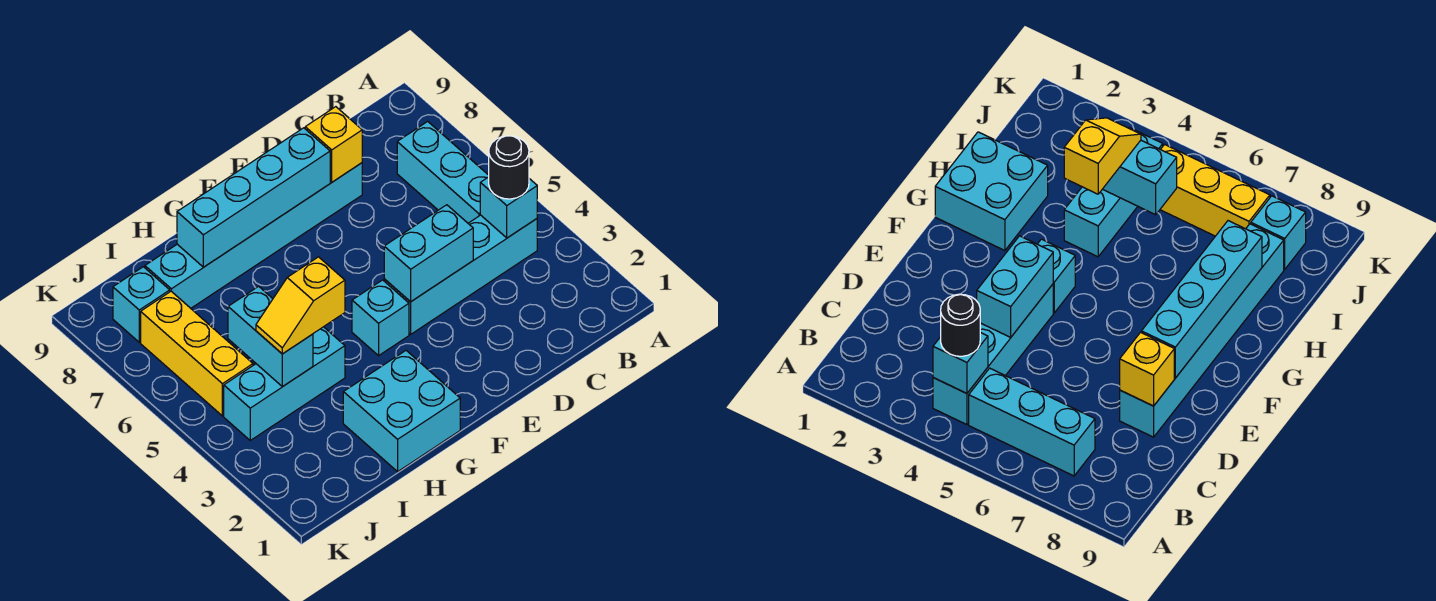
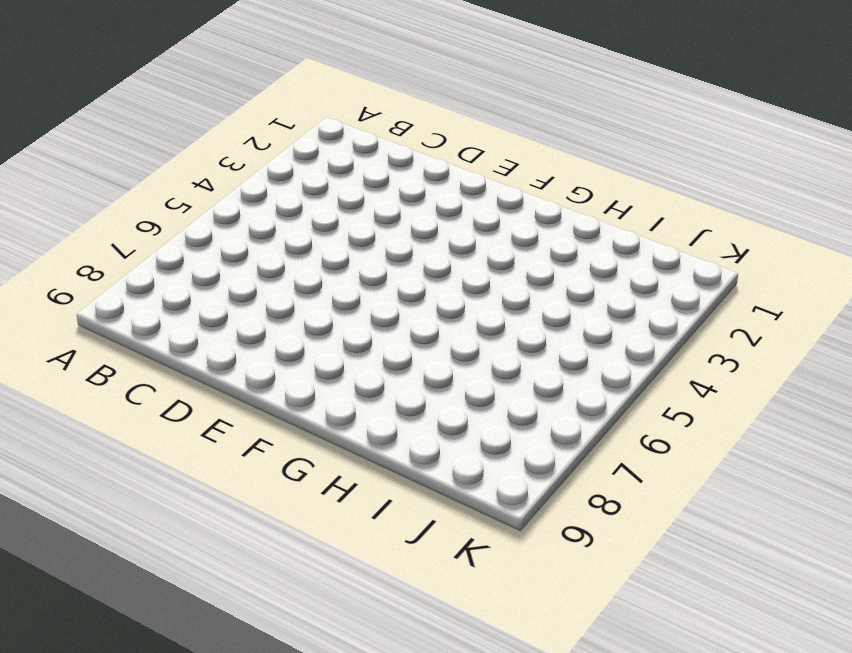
none -> cyan brick B4:E4 level 1
none -> cyan brick B5:B7 level 1
none -> cyan brick D8:I8 level 1

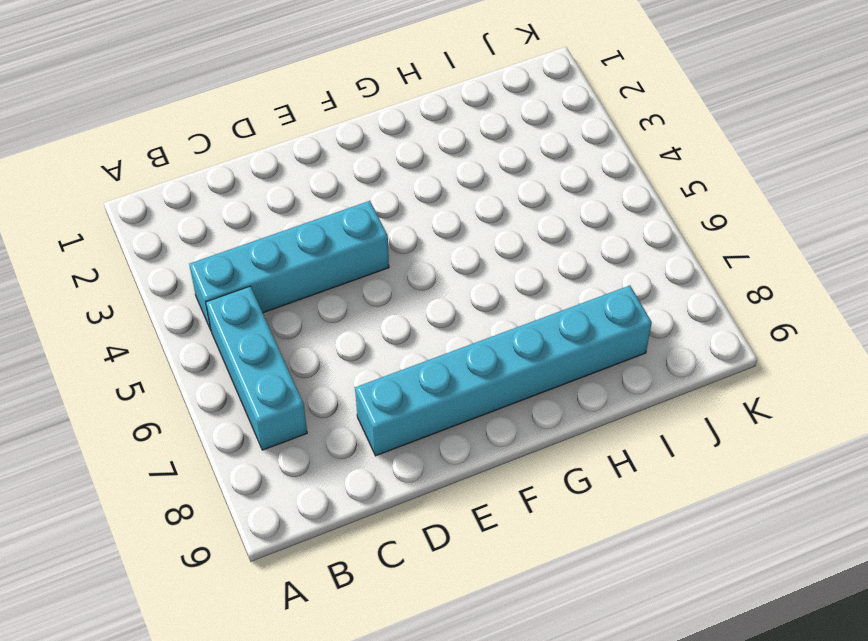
none -> cyan brick F4 level 1
none -> cyan brick G1:H2 level 1
none -> cyan brick H4:J4 level 1

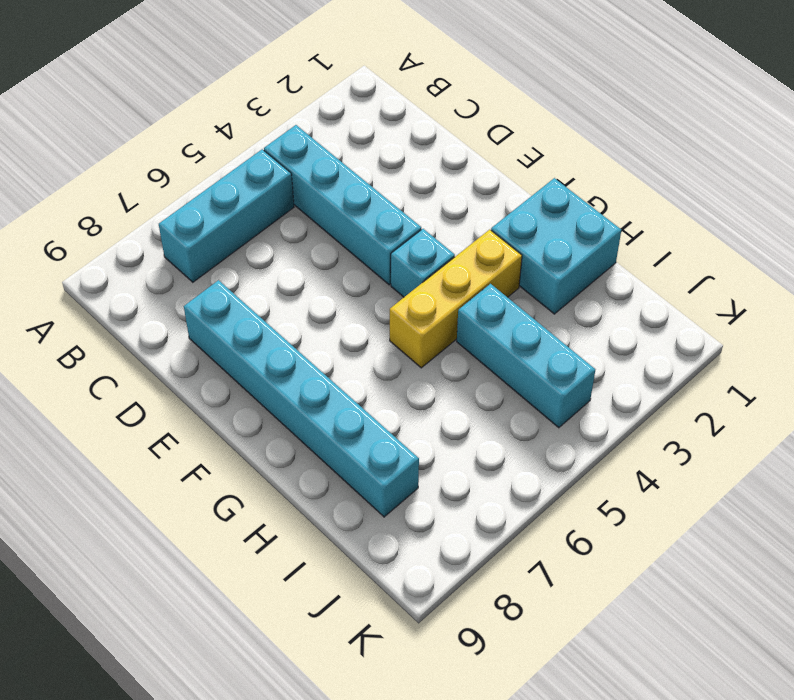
yellow brick G3:G5 level 1 -> yellow brick J5:J7 level 1
none -> cyan brick J8 level 1
none -> cyan brick B4 level 2
none -> cyan brick D4:E4 level 2

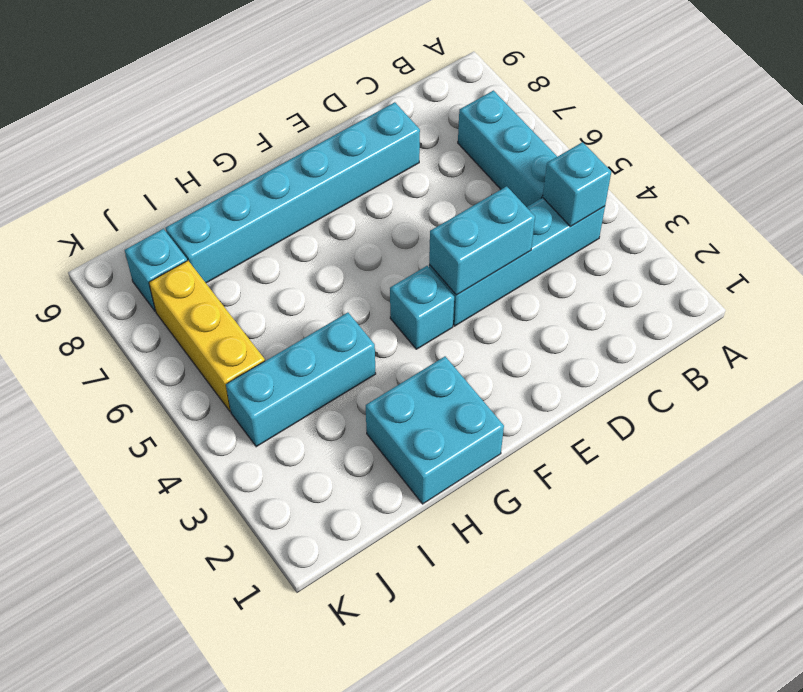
none -> yellow brick D8 level 2
none -> cyan brick E8:H8 level 2
none -> cyan brick I4:I5 level 2

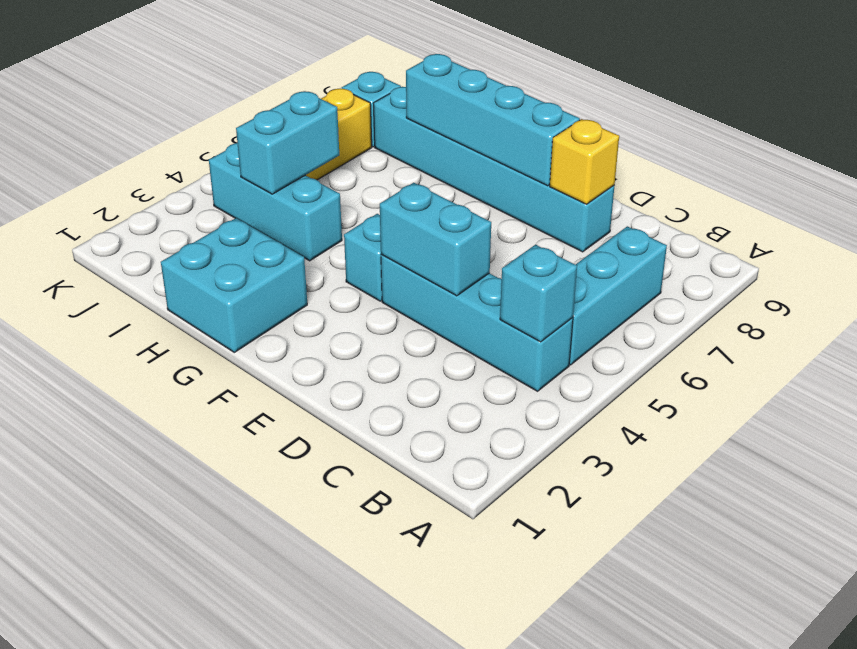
none -> black round brick B4 level 3
none -> yellow slope H4:I4 level 3 top H

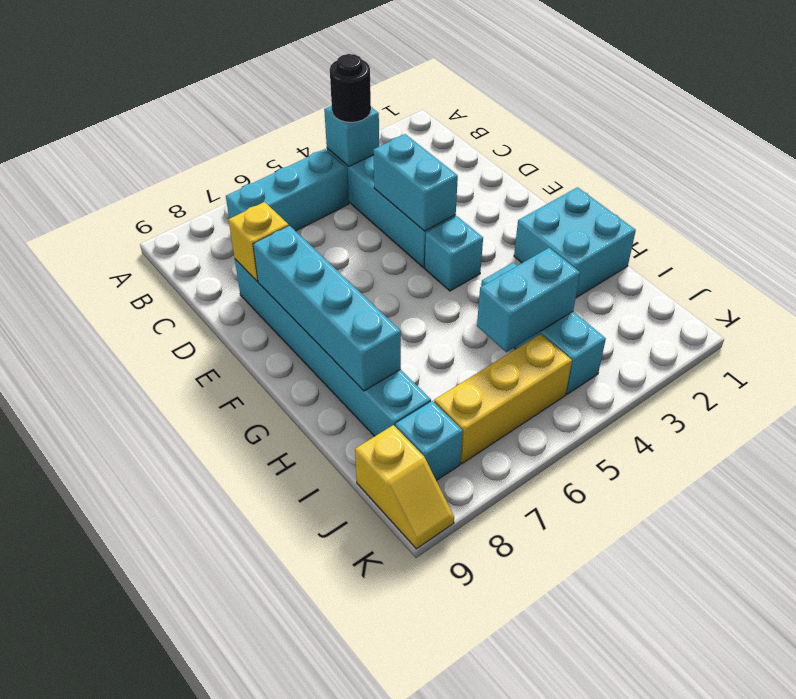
yellow slope J9:K9 level 1 top J -> yellow slope H4:I4 level 3 top H

